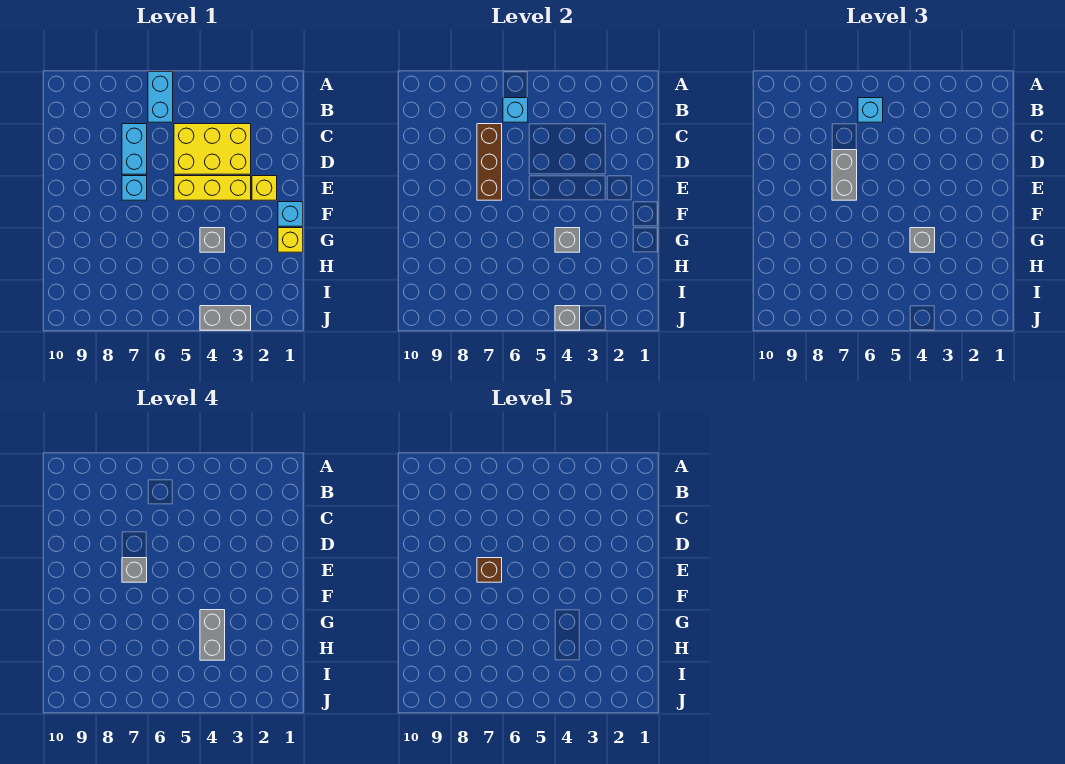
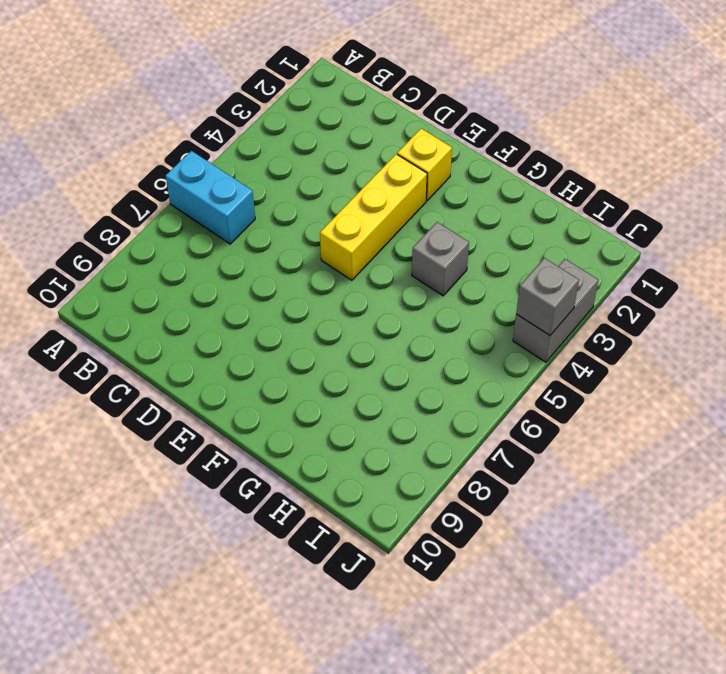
none -> yellow brick C3:D5 level 1
none -> cyan brick C7:D7 level 1
none -> cyan brick E7 level 1

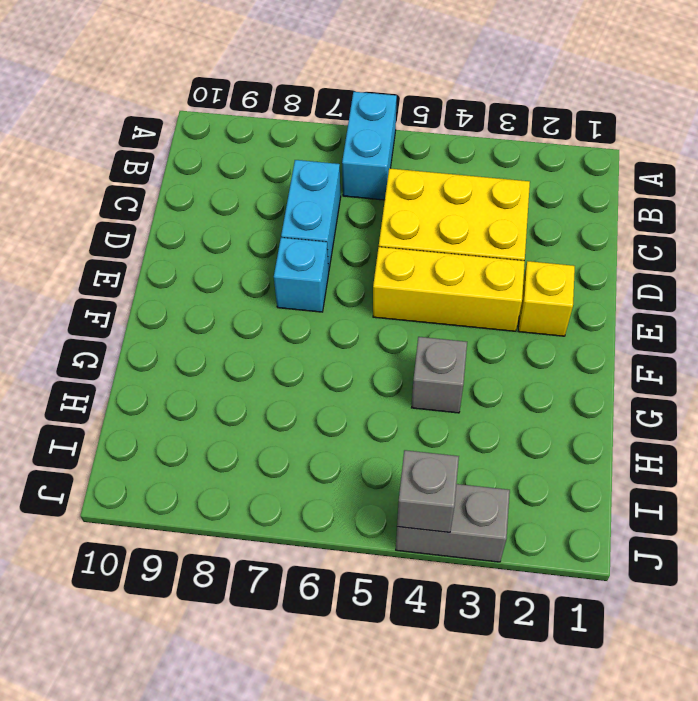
none -> cyan brick F1 level 1
none -> yellow brick G1 level 1
none -> cyan brick B6 level 2

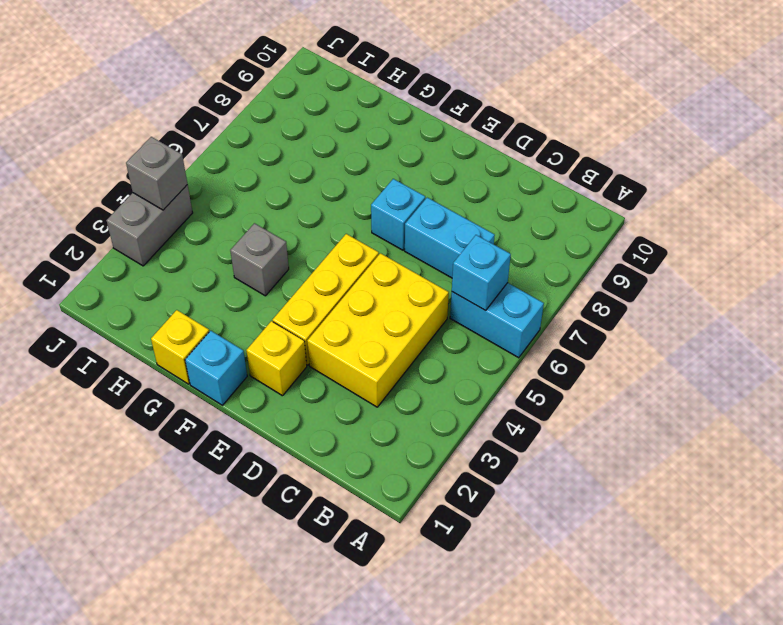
none -> brown brick C7:E7 level 2
none -> grey brick G4 level 2
none -> cyan brick B6 level 3

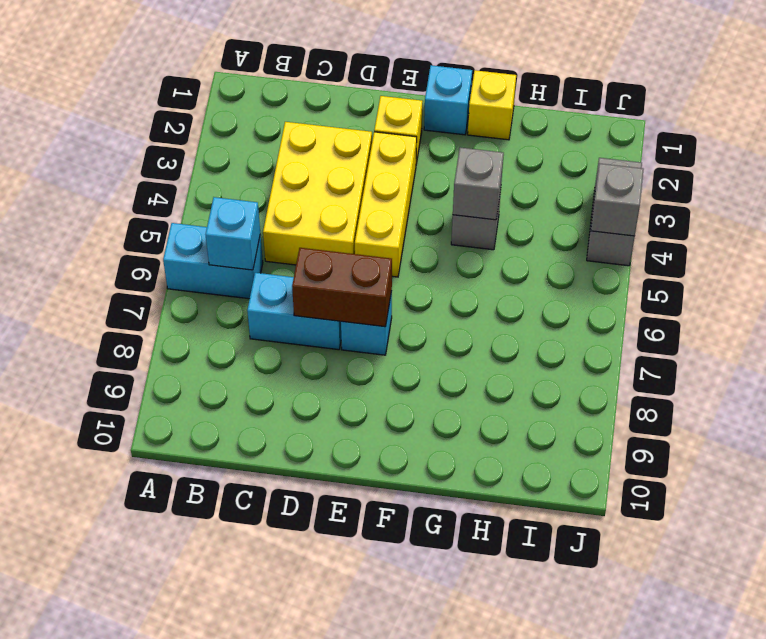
brown brick D7:E7 level 2 -> brown brick C7:E7 level 2
none -> cyan brick B6 level 3
none -> grey brick D7:E7 level 3
none -> grey brick G4 level 3

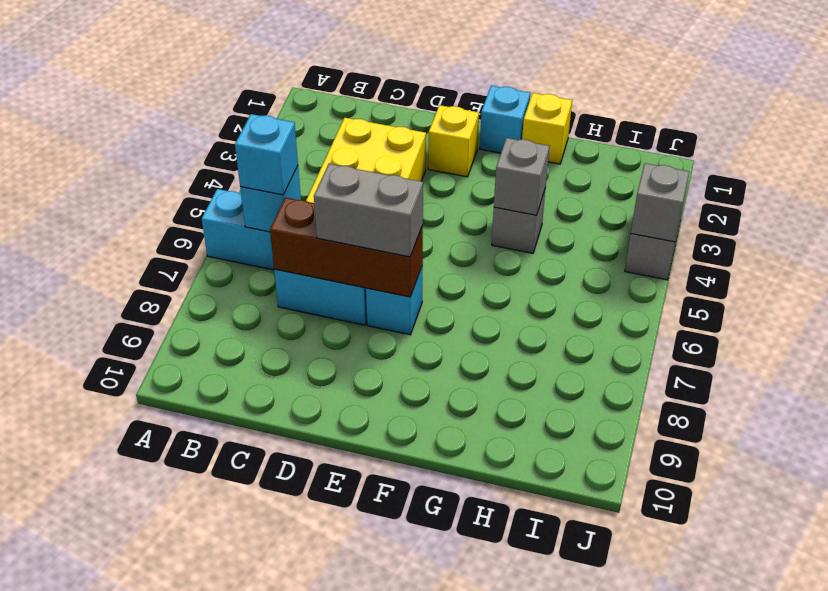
none -> yellow brick E3:E5 level 1
none -> grey brick G4 level 3
none -> grey brick E7 level 4

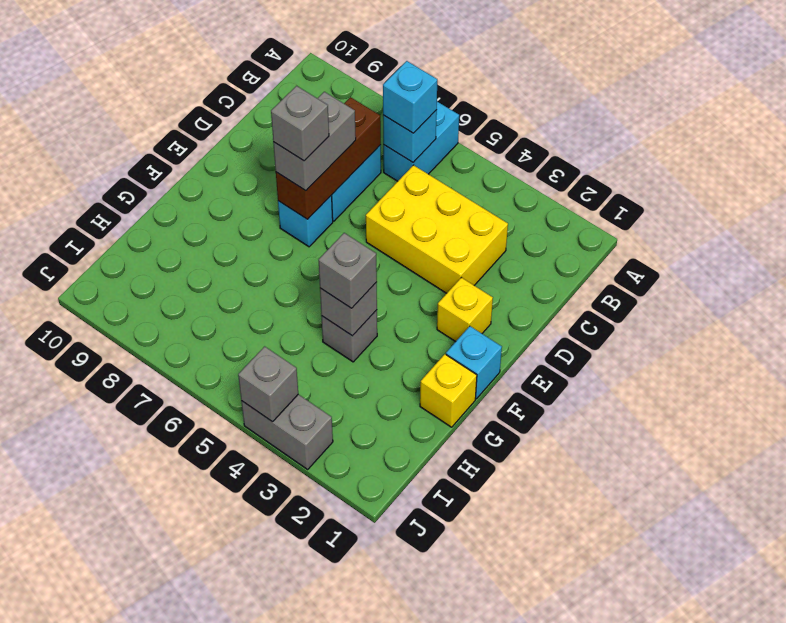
none -> yellow brick E3:E5 level 1
none -> grey brick G4:H4 level 4
none -> brown brick E7 level 5

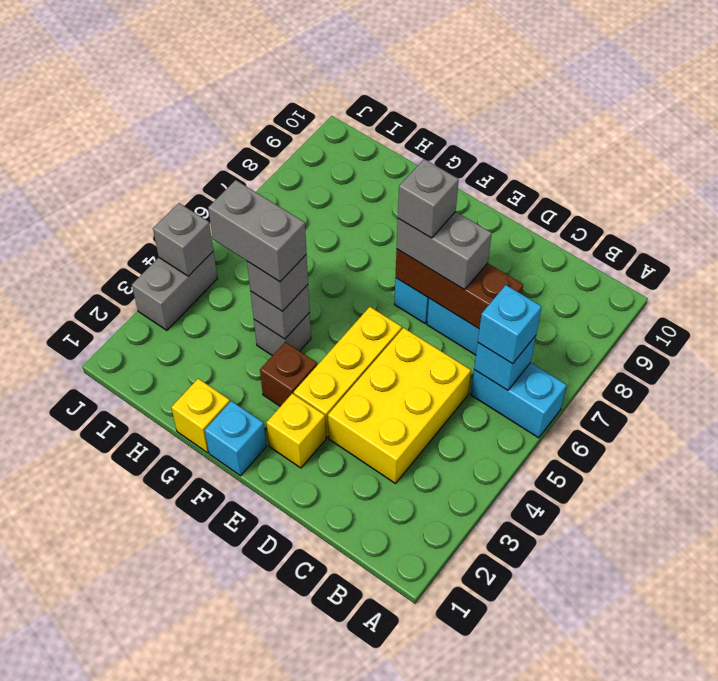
brown brick F3 level 1 -> brown brick E7 level 5

